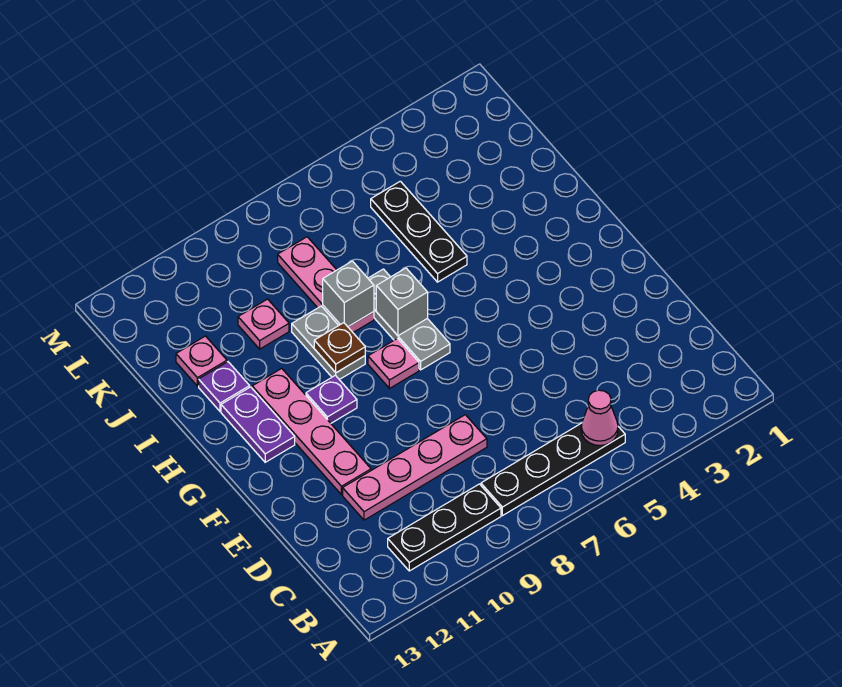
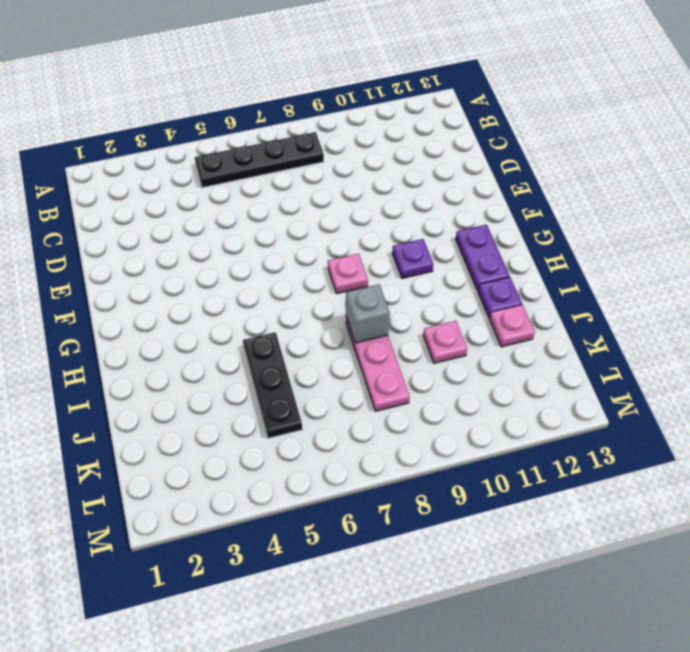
none -> black plate B9:B11 level 1
none -> pink plate D8:D11 level 1
none -> pink plate E11:H11 level 1

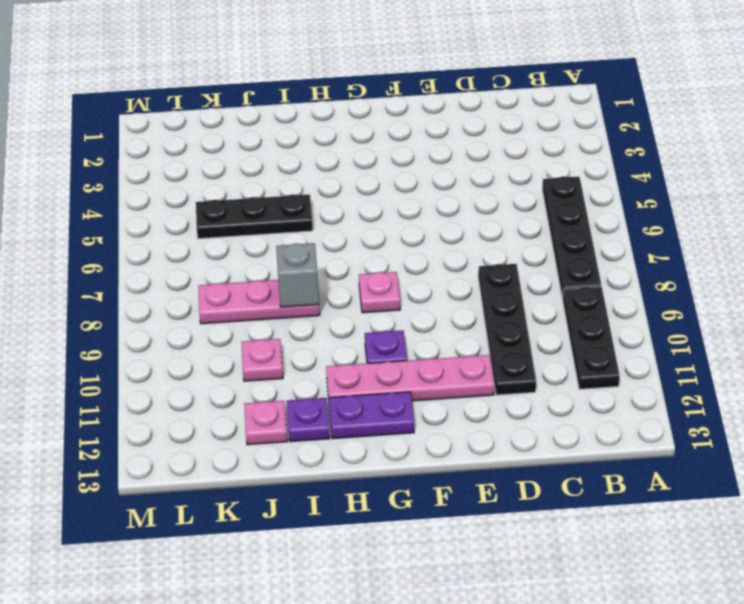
black plate D8:D11 level 1 -> pink plate D8:D11 level 1
none -> grey plate G7:I7 level 1
none -> grey plate H9:I9 level 1
none -> pink cone B5 level 2

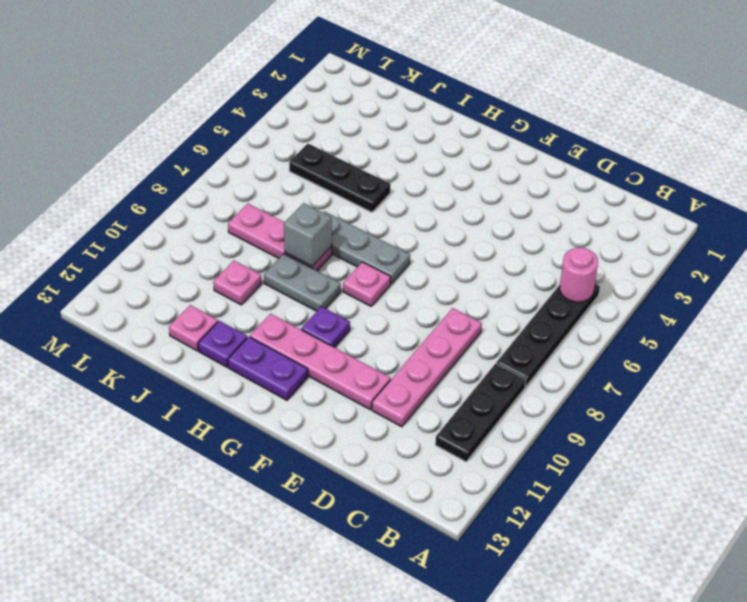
pink round brick B5 level 2 -> pink cone B5 level 2
none -> grey brick H7 level 2
none -> brown plate H9 level 2

